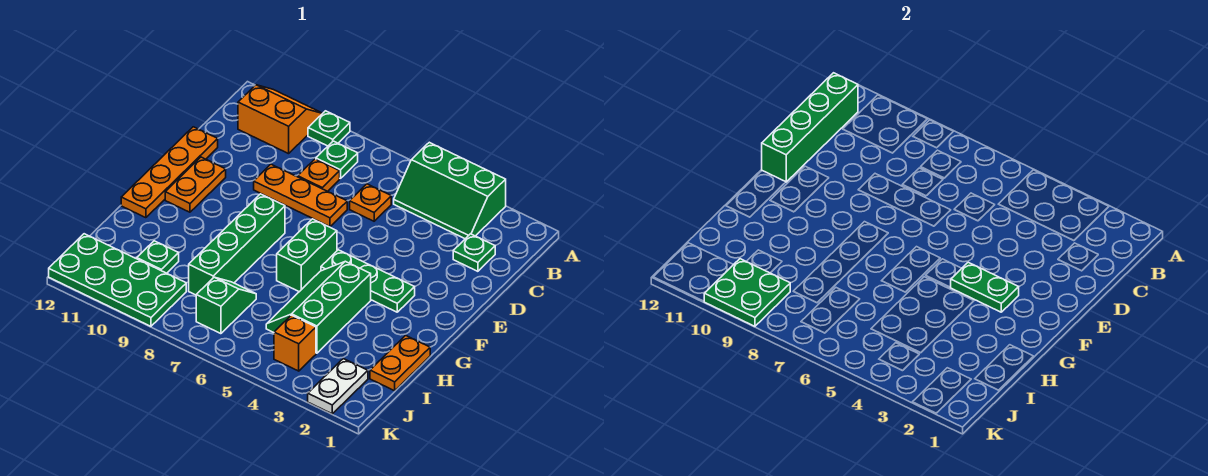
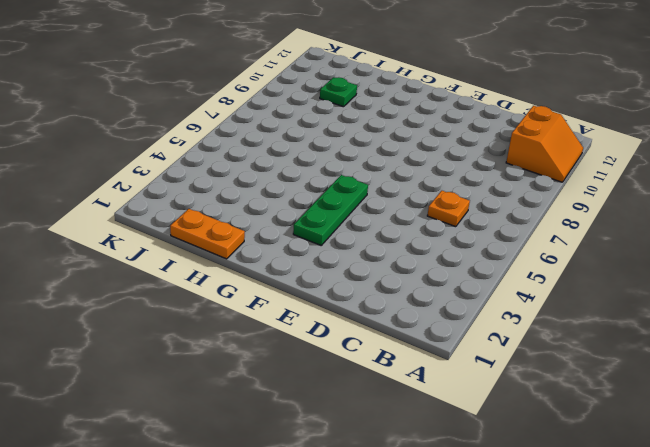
none -> green slope A3:B5 level 1 top A
none -> green plate A9 level 1
none -> green plate B8 level 1

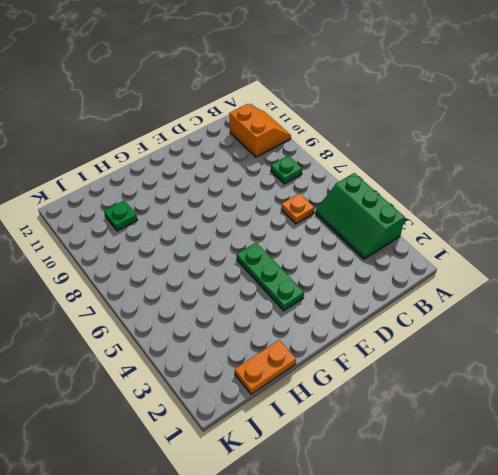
none -> green plate A9 level 1
none -> green plate C2 level 1
none -> orange plate C8 level 1

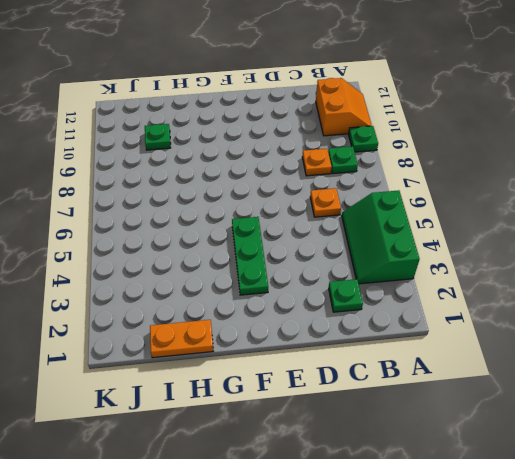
none -> orange plate D7:D9 level 1
none -> orange plate D12:G12 level 1
none -> orange plate E11:F11 level 1

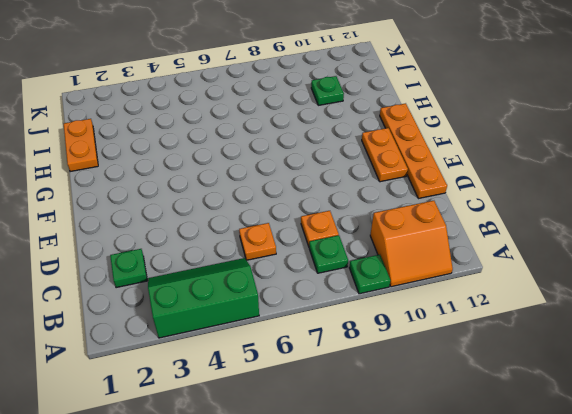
none -> orange plate D7:D9 level 1
none -> green plate F3:F5 level 1
none -> green brick F6:G6 level 1

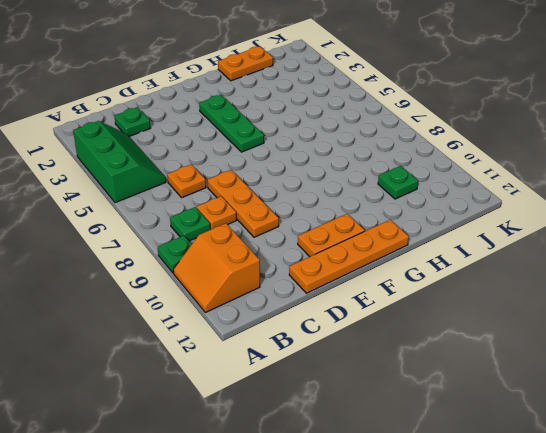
none -> green brick F6:G6 level 1
none -> green brick F8:I8 level 1
none -> green slope G4:I5 level 1 top 4

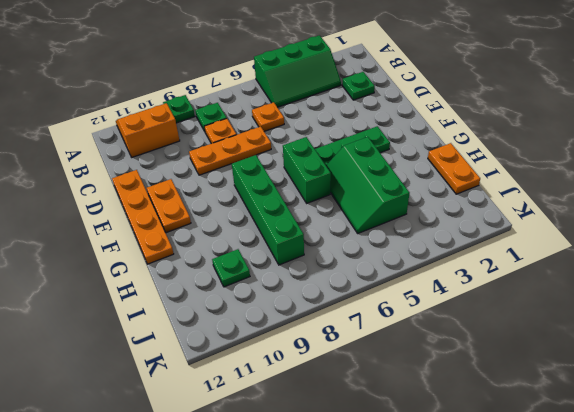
none -> green slope I7:J7 level 1 top J
none -> white plate J2:K2 level 1
none -> orange brick J4 level 1

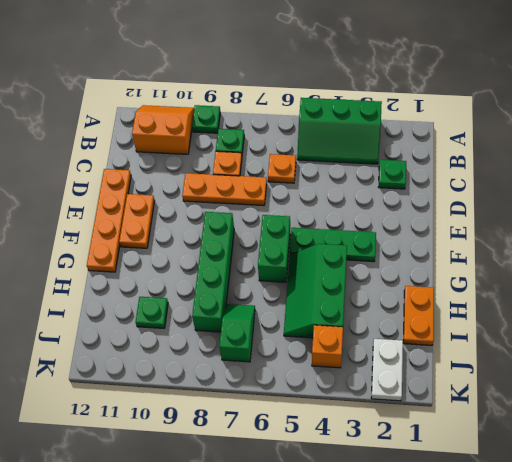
none -> green plate J9:K12 level 1
none -> green brick B12:E12 level 2
none -> green plate F3:F4 level 2

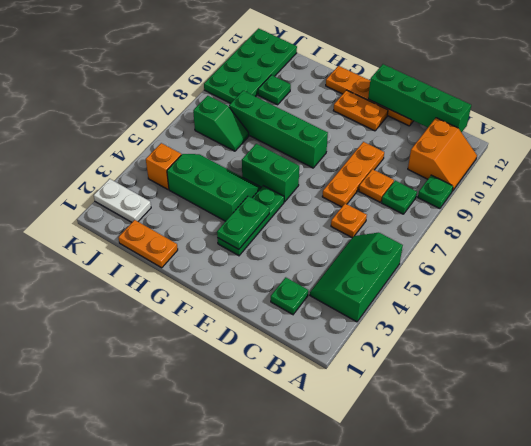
none -> green plate J9:K10 level 2

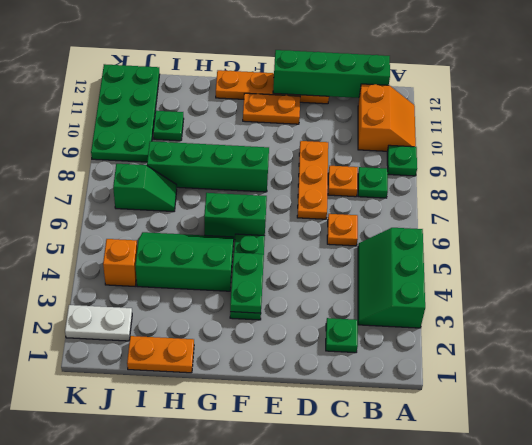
none -> green plate J9:K10 level 2

